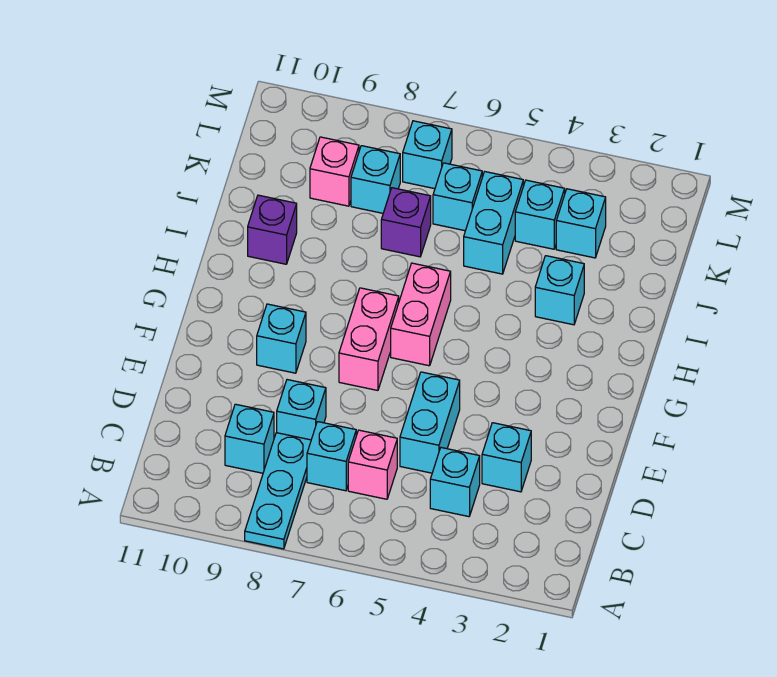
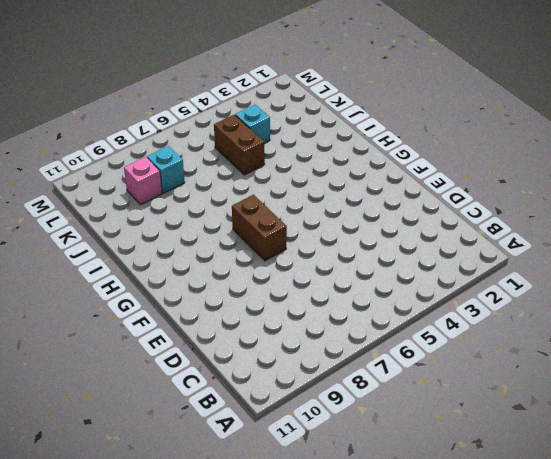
brown brick F7:G7 level 1 -> pink brick F7:G7 level 1
brown brick J5:K5 level 1 -> cyan brick J5:K5 level 1
none -> cyan plate A8:C8 level 1
none -> cyan brick C4 level 1
none -> pink brick C6 level 1

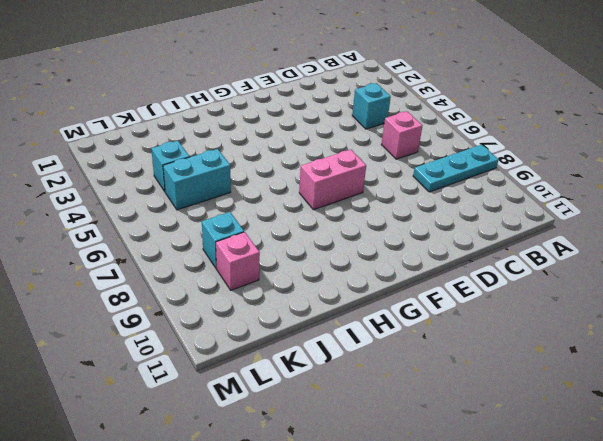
none -> cyan brick C7 level 1
none -> cyan brick C9 level 1
none -> cyan brick D3 level 1

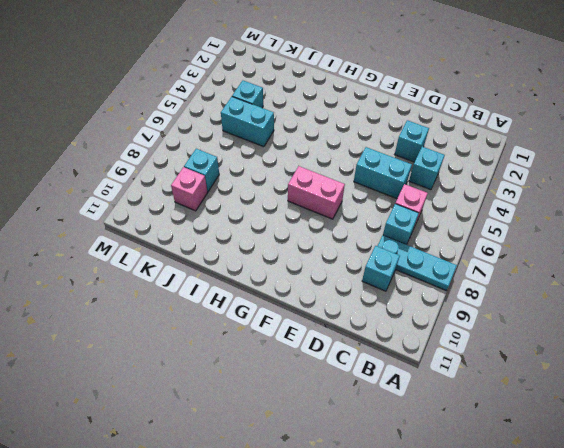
none -> cyan brick D8 level 1
none -> cyan brick F9 level 1
none -> pink brick G6:H6 level 1

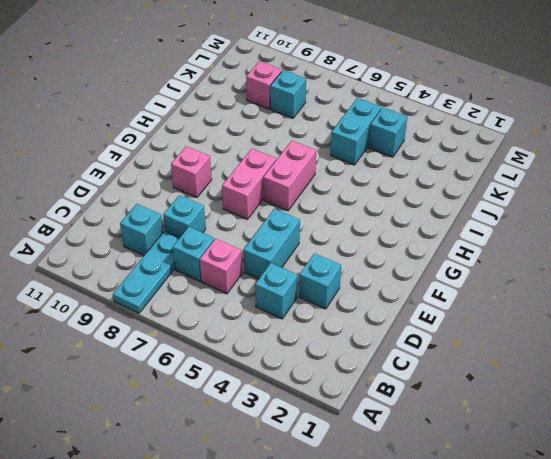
pink brick F9 level 1 -> cyan brick F9 level 1
none -> cyan brick I3 level 1
none -> purple brick I10 level 1
none -> purple brick J7 level 1

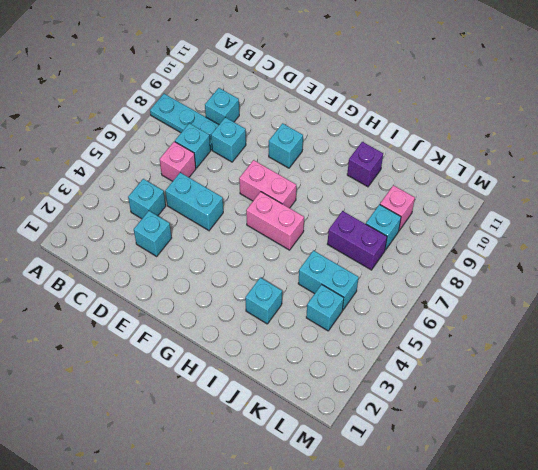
purple brick J7:K7 level 1 -> purple brick J7 level 1
none -> cyan brick K3 level 1
none -> cyan brick K6 level 1
none -> cyan brick L7 level 1

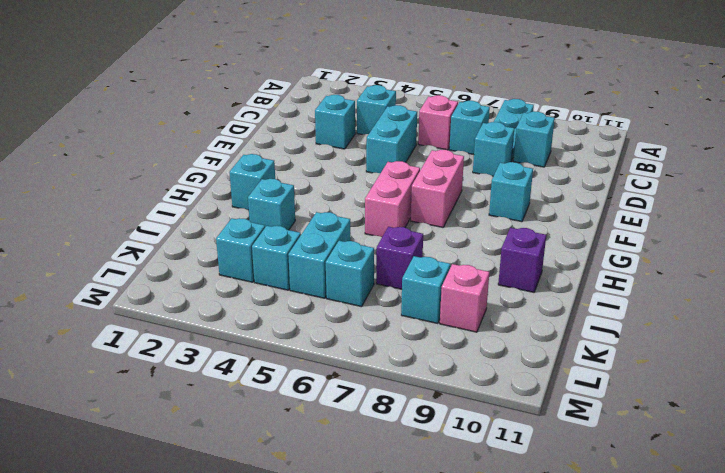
cyan brick H2 level 1 -> cyan brick L7 level 1

